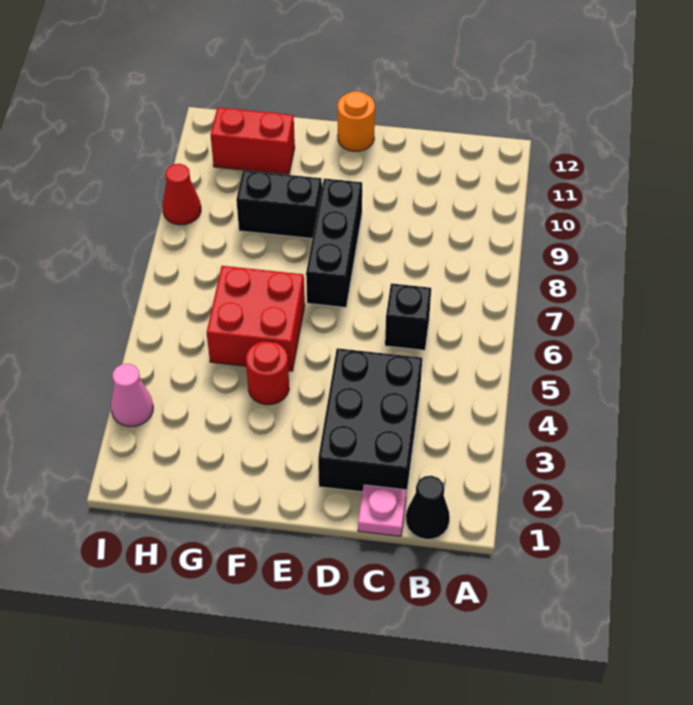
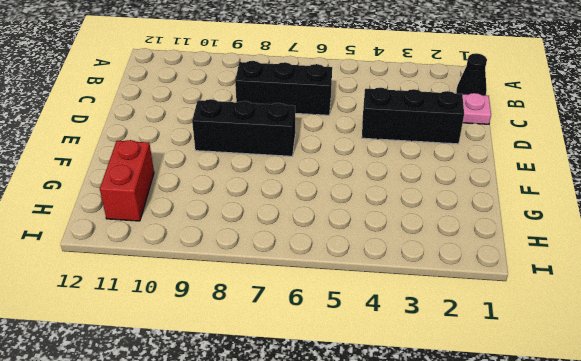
black brick C6:C8 level 1 -> black brick C6 level 1
black brick D2:D4 level 1 -> black brick C2:D4 level 1
none -> orange round brick E12 level 1
none -> red round brick F4 level 1
none -> red brick F5:G6 level 1

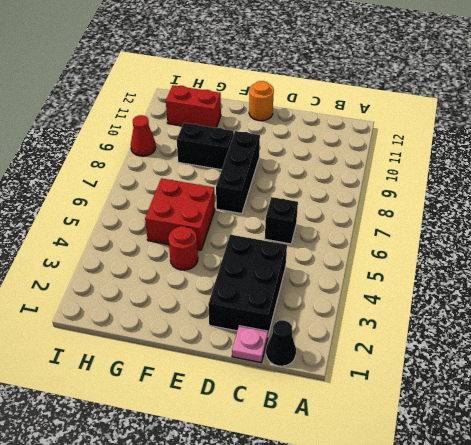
none -> pink cone I3 level 1

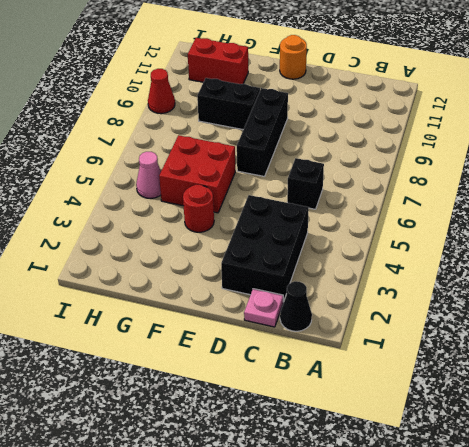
pink cone H5 level 1 -> pink cone I3 level 1

